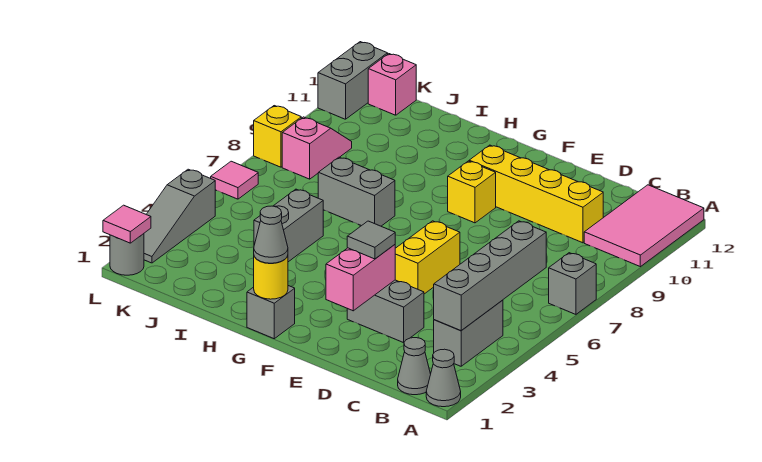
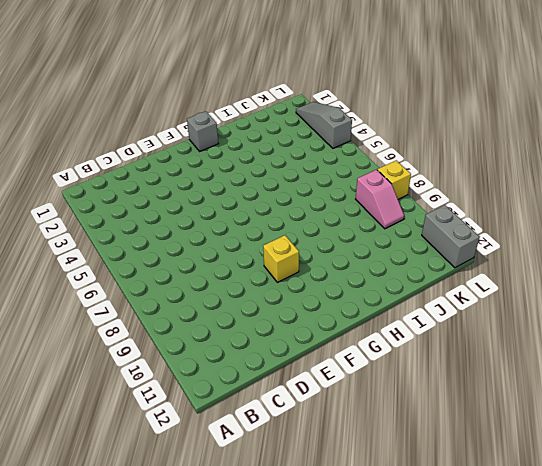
none -> grey cone A1 level 1
none -> grey brick A7 level 1
none -> pink tile A10:B12 level 1

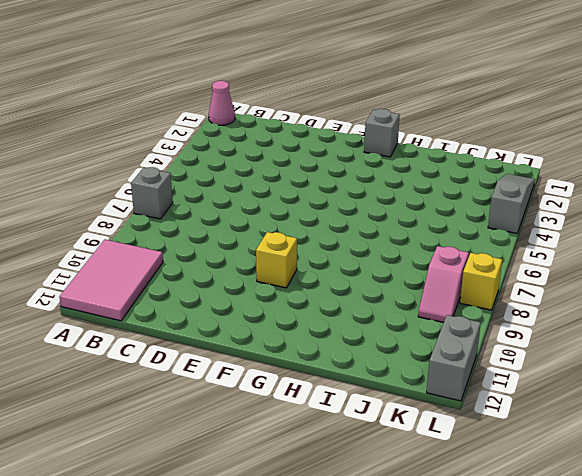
pink cone A1 level 1 -> grey cone A1 level 1
none -> grey cone B1 level 1
none -> grey brick B3:B4 level 1
none -> yellow brick C10:F10 level 1

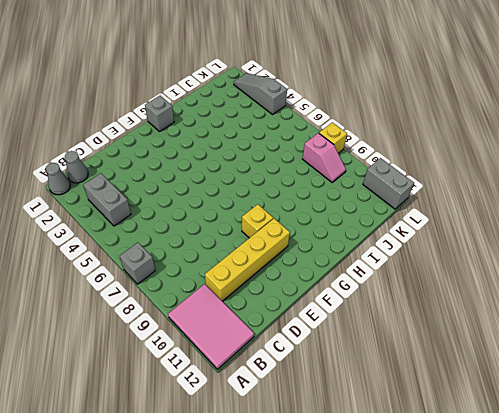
none -> grey brick D3:E3 level 1
none -> yellow brick E5:E6 level 1
none -> grey brick H7:I7 level 1

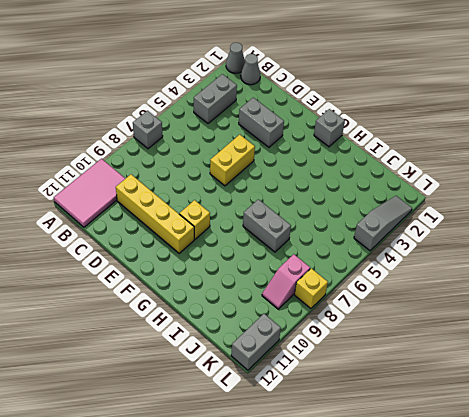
none -> grey brick I4:I5 level 1
none -> pink brick K12 level 1
none -> grey round brick L1 level 1

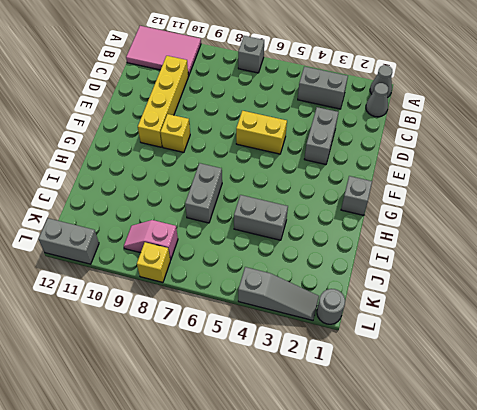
none -> pink brick K12 level 1
none -> pink tile L6 level 1
none -> grey brick B3:B6 level 2

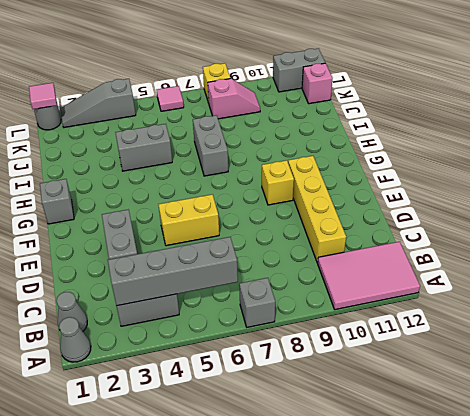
none -> pink brick E2:E3 level 2
none -> yellow round brick G1 level 2
none -> grey tile E3 level 3

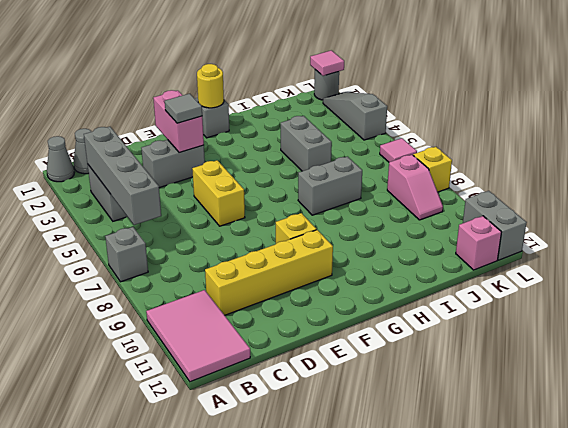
none -> grey cone G1 level 3

